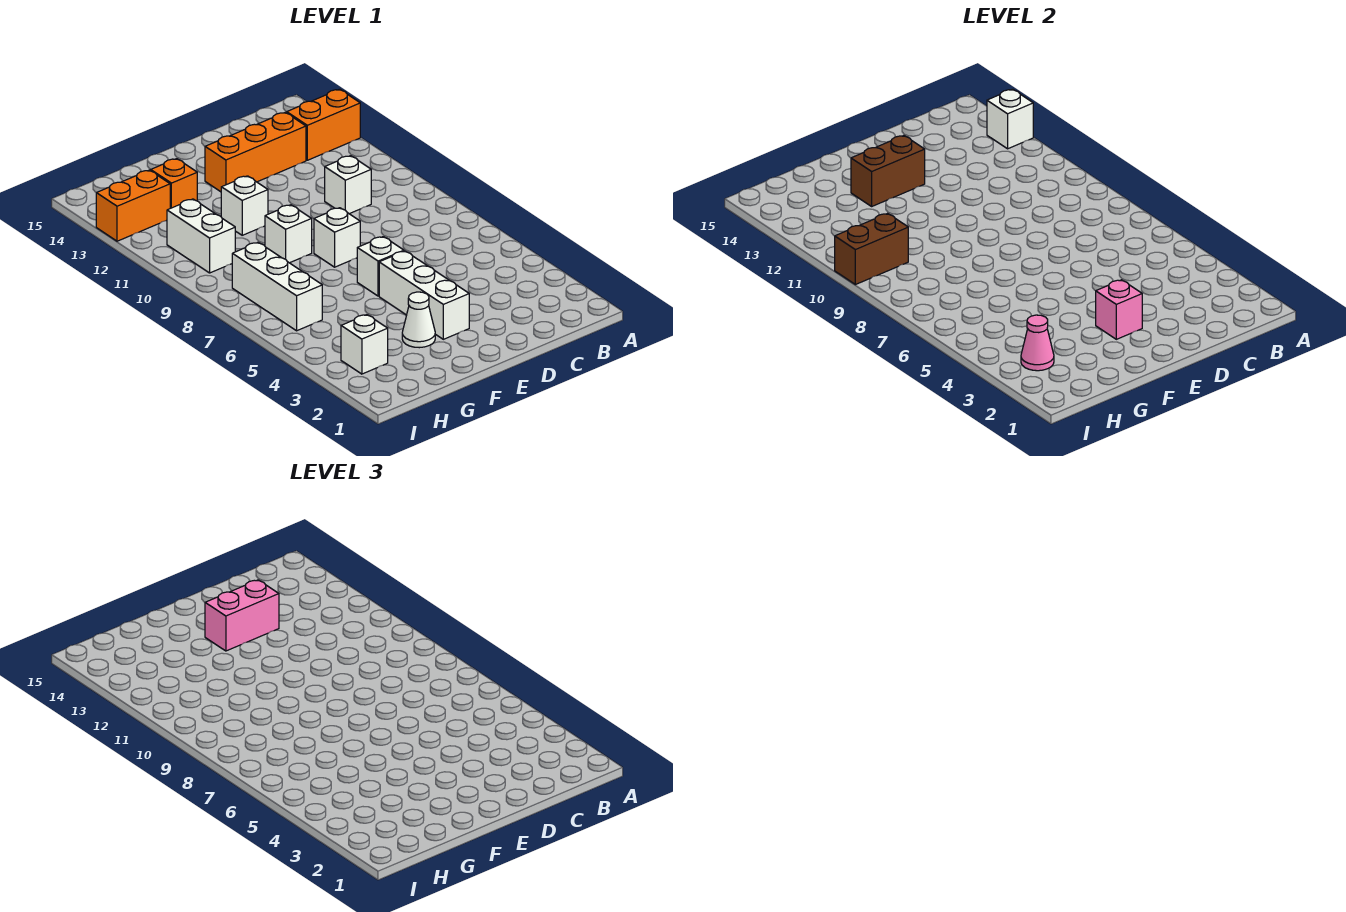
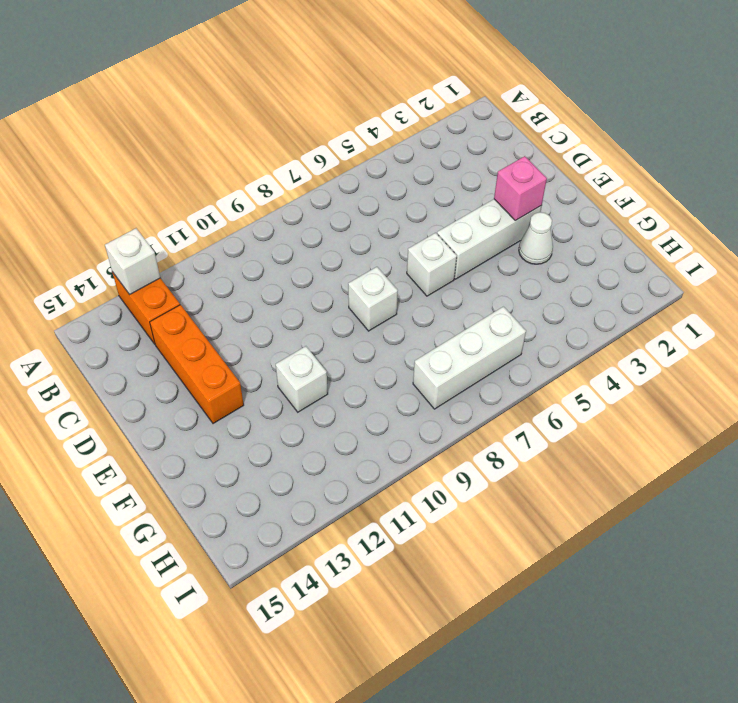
none -> white brick C10 level 1
none -> white brick F9 level 1
none -> orange brick G13 level 1

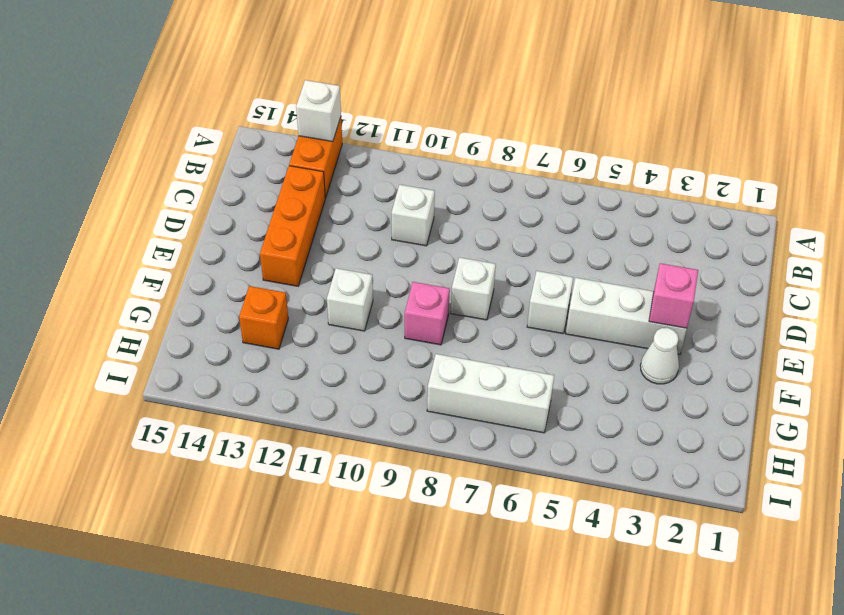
pink brick F9 level 1 -> white brick F9 level 1
none -> white brick H3 level 1
none -> white brick H10:H11 level 1
none -> orange brick H13:I13 level 1

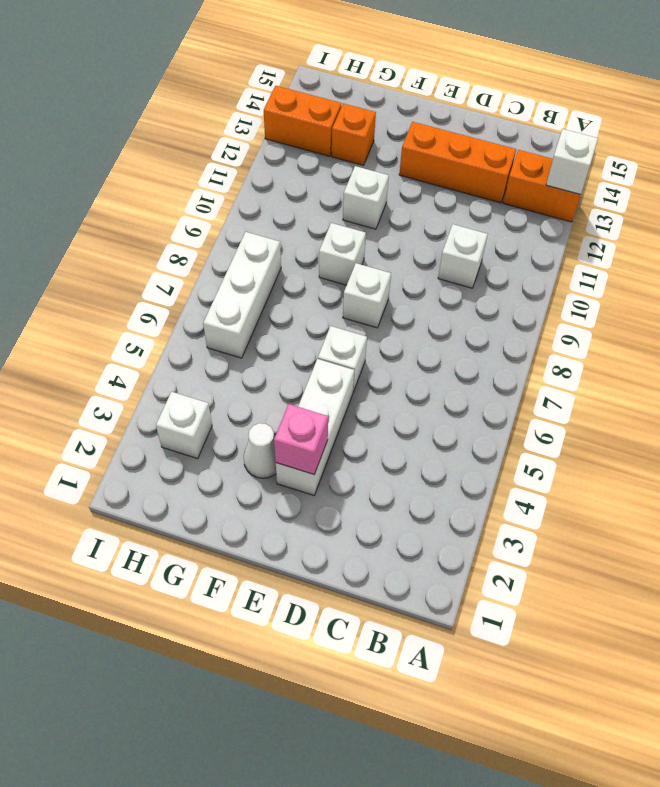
none -> white brick H10:H11 level 1
none -> brown brick E13:F13 level 2
none -> pink cone H3 level 2

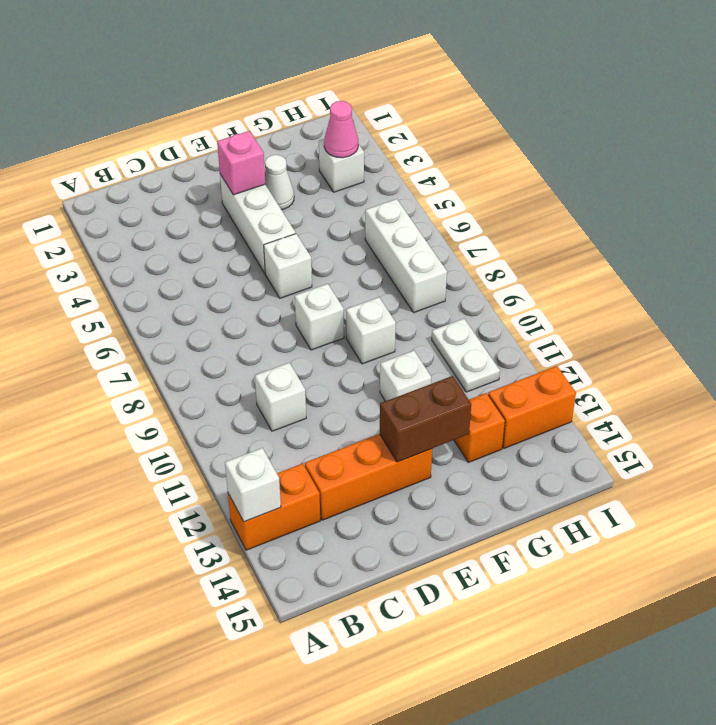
white plate H10:H11 level 1 -> white brick H10:H11 level 1
none -> brown brick H10:I10 level 2
none -> pink brick D13:E13 level 3

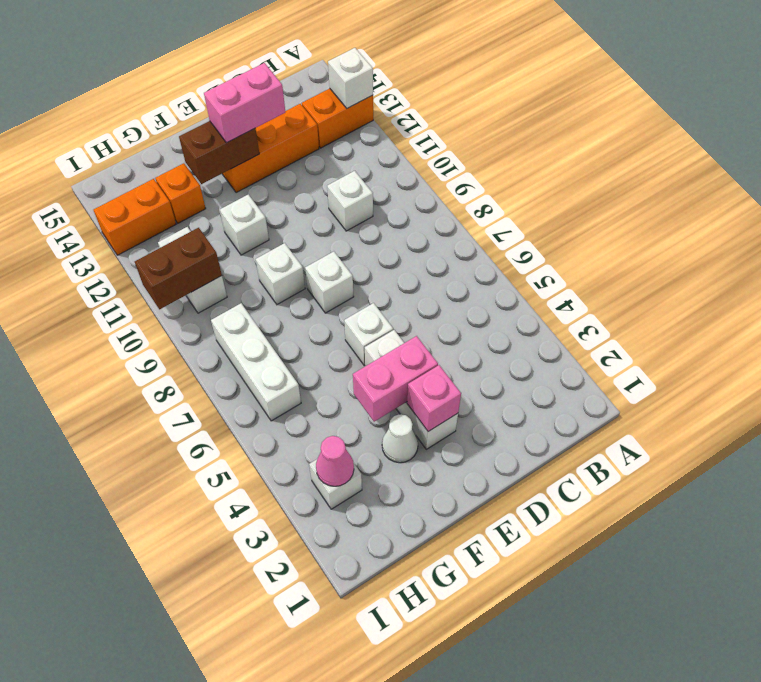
pink brick E4:F4 level 2 -> none

